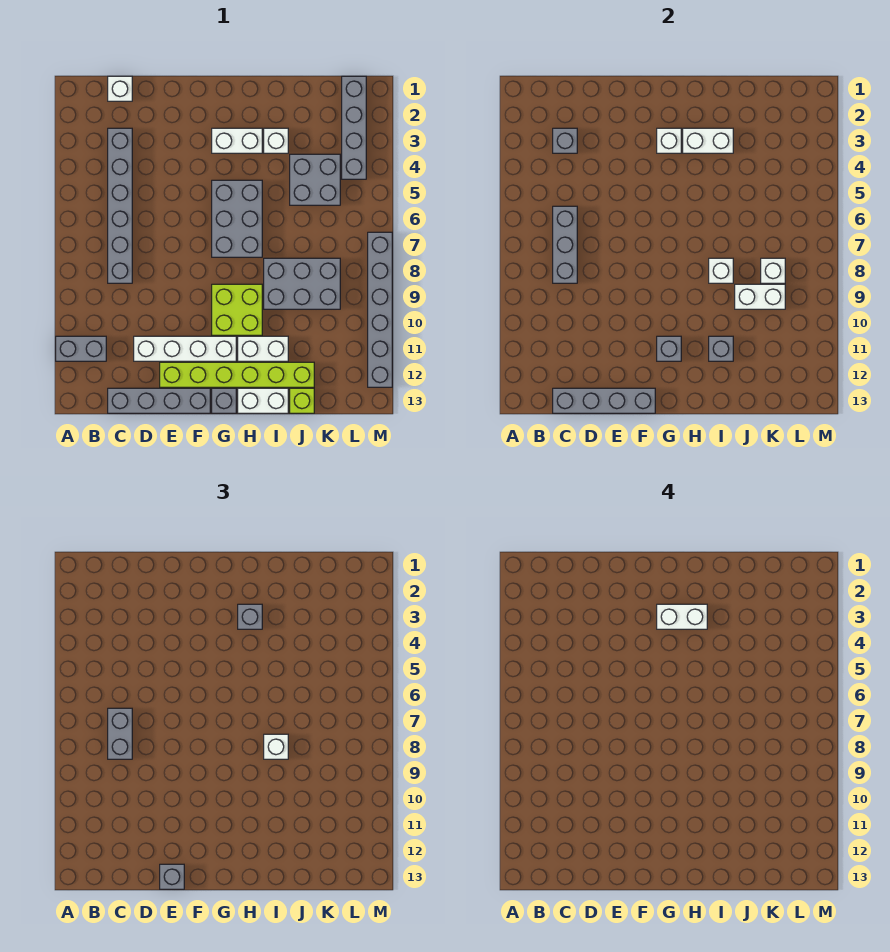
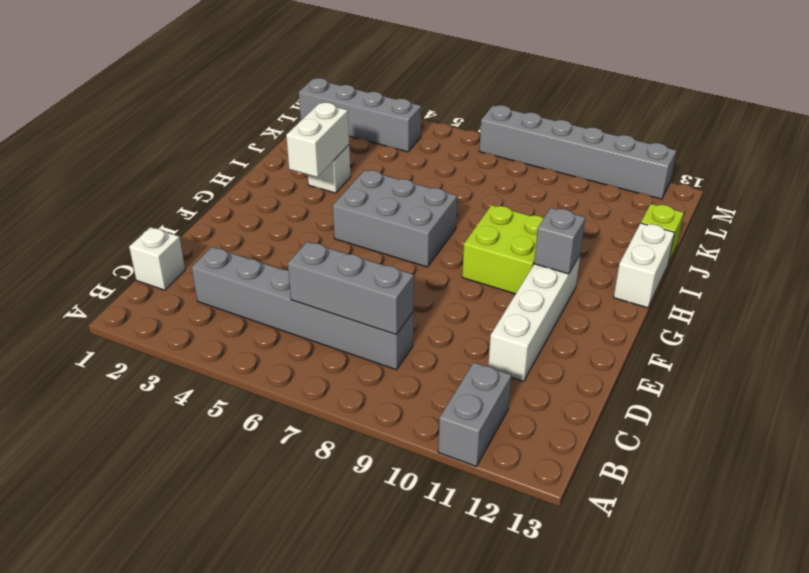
none -> grey brick C13:F13 level 1
none -> lime brick E12:J12 level 1
none -> white brick G3:H3 level 1
none -> grey brick G13 level 1

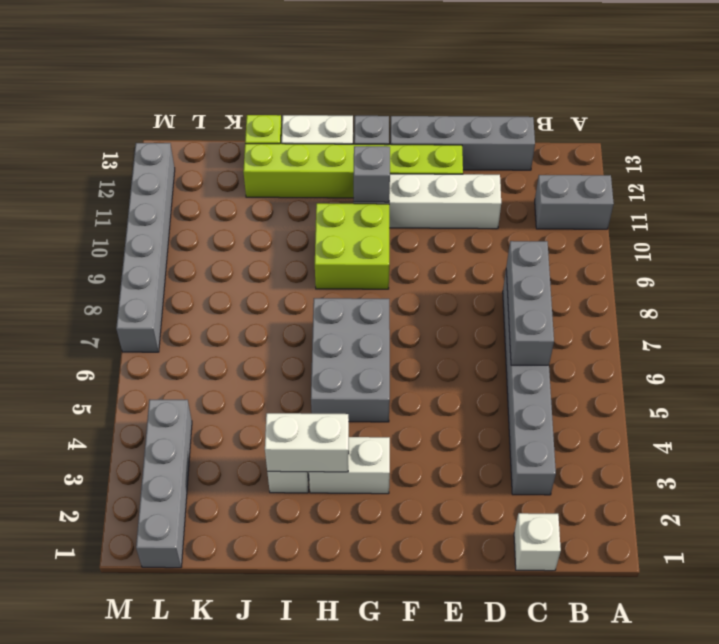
none -> white brick H11:I11 level 1
none -> grey brick I8:K9 level 1
none -> grey brick J4:K5 level 1
none -> grey brick C3 level 2

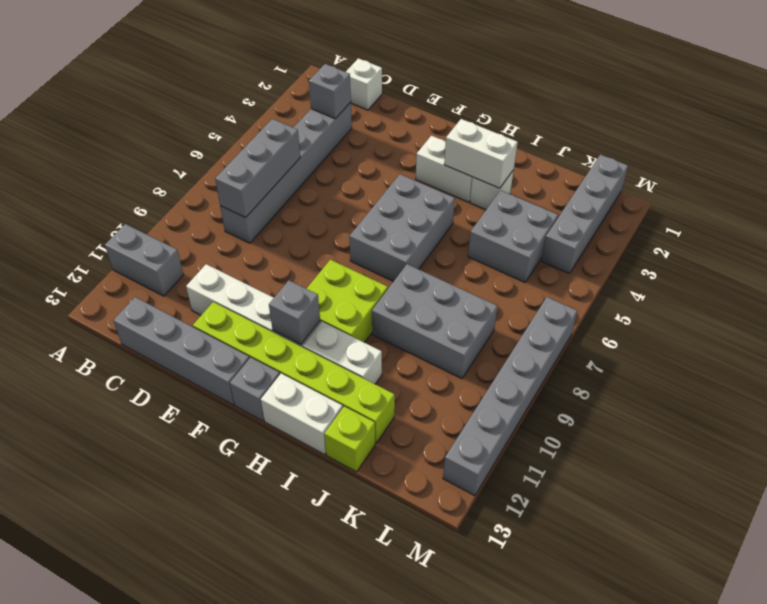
none -> grey brick C13:F13 level 2
none -> white brick G3 level 2
none -> white brick I8 level 2
none -> grey brick I11 level 2

